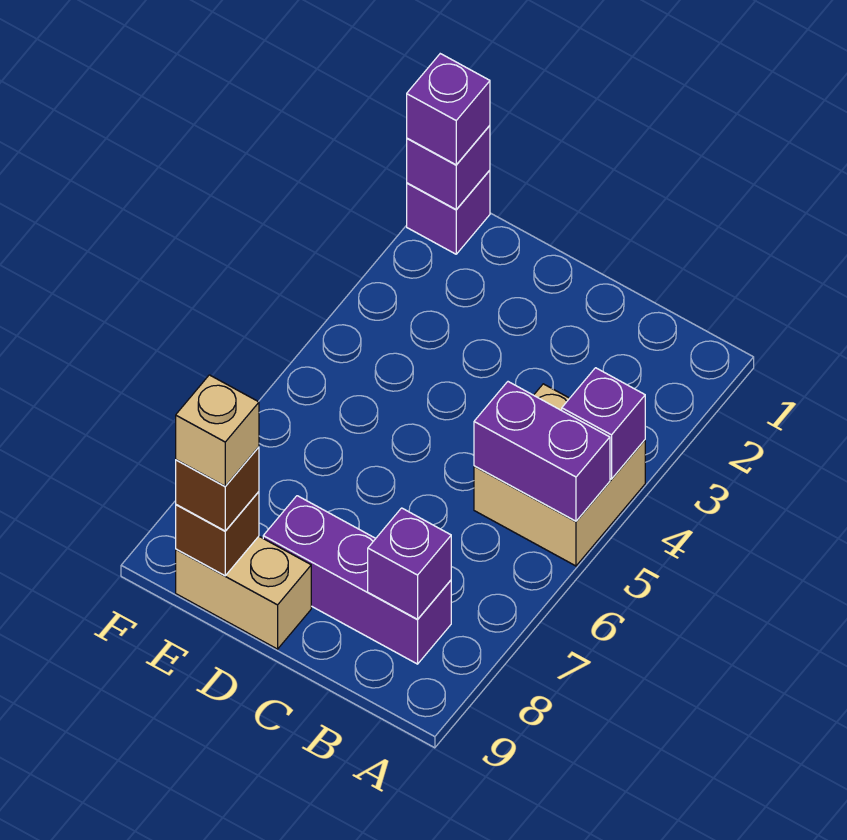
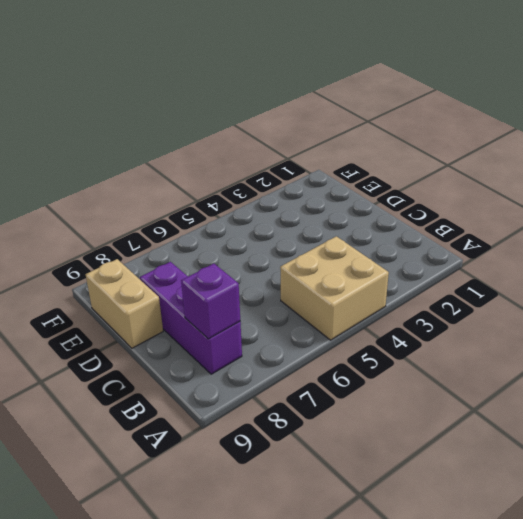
none -> purple brick F1 level 1
none -> purple brick A4 level 2
none -> purple brick A5:B5 level 2

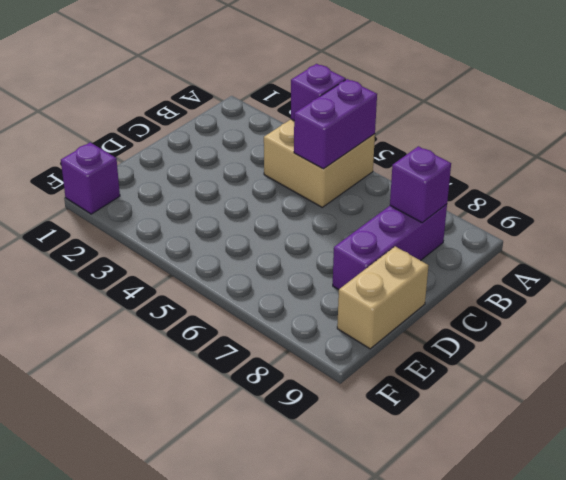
none -> brown brick E9 level 2
none -> purple brick F1 level 2
none -> brown brick E9 level 3

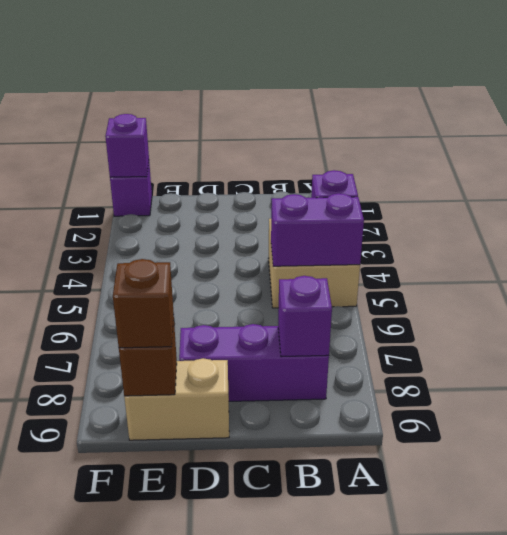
none -> purple brick F1 level 3
none -> tan brick E9 level 4

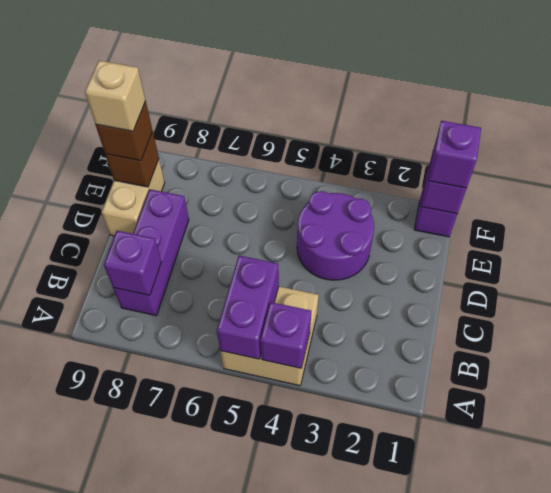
purple round brick D3:E4 level 1 -> none

